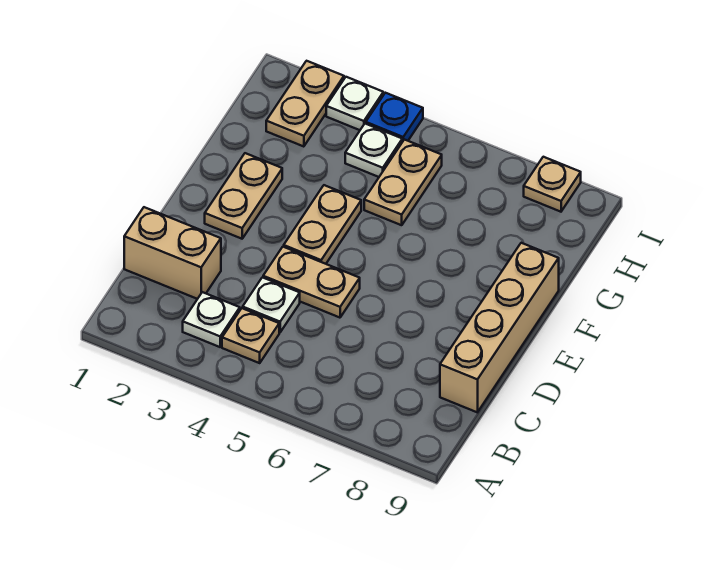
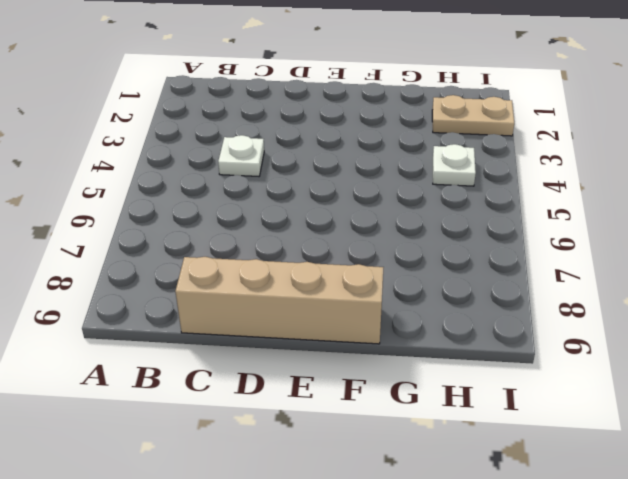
none -> white plate B3 level 1
none -> tan plate B4 level 1
none -> tan brick C1:C2 level 1

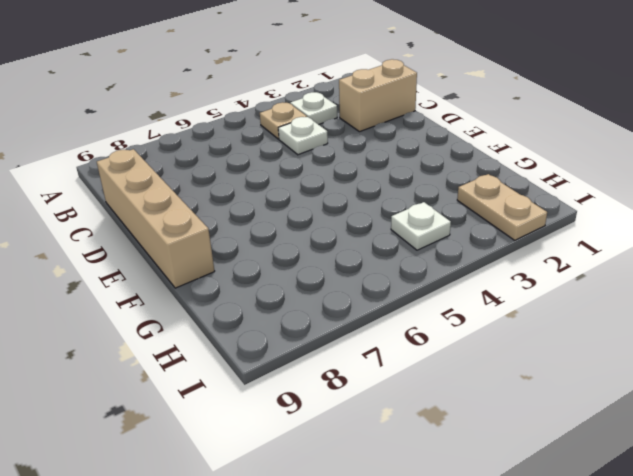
none -> tan plate D4:D5 level 1
none -> tan plate E2:F2 level 1
none -> tan plate E4:F4 level 1

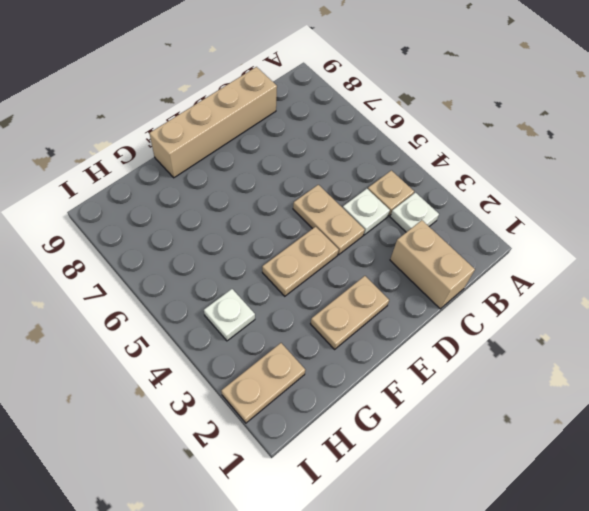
none -> tan plate G5:H5 level 1
none -> white plate I3 level 1
none -> blue plate I4 level 1

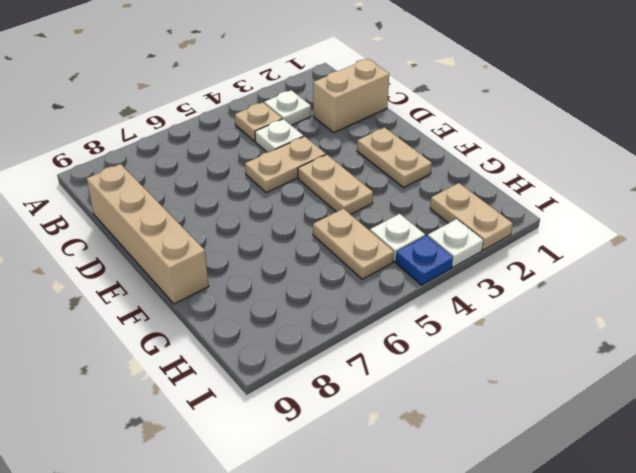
none -> tan plate I8 level 1

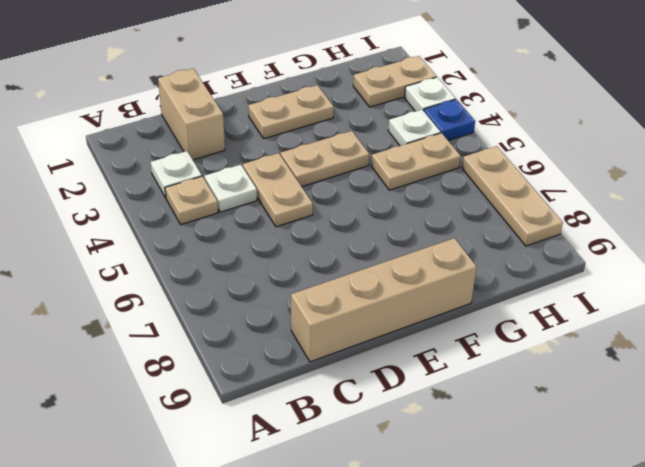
tan plate I6:I8 level 1 -> tan plate I8 level 1

